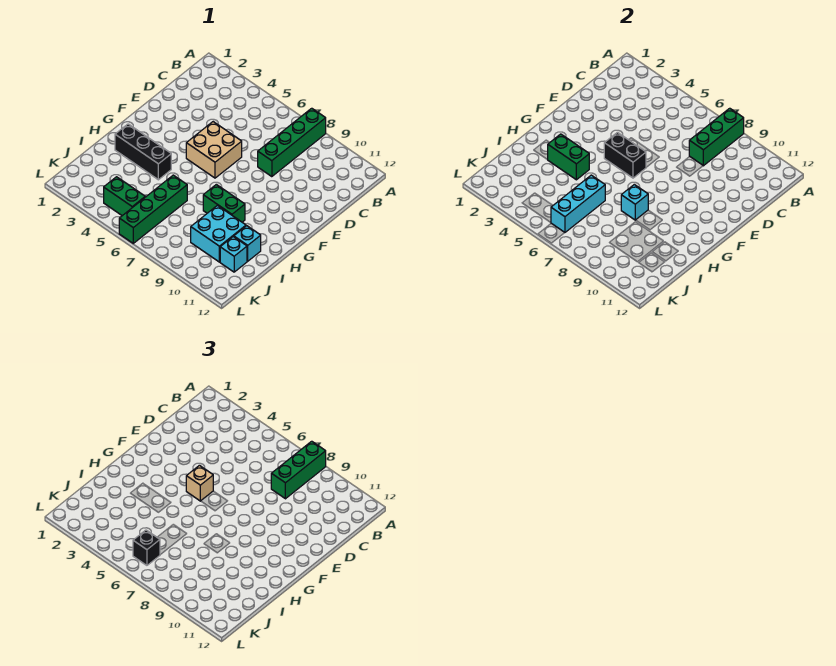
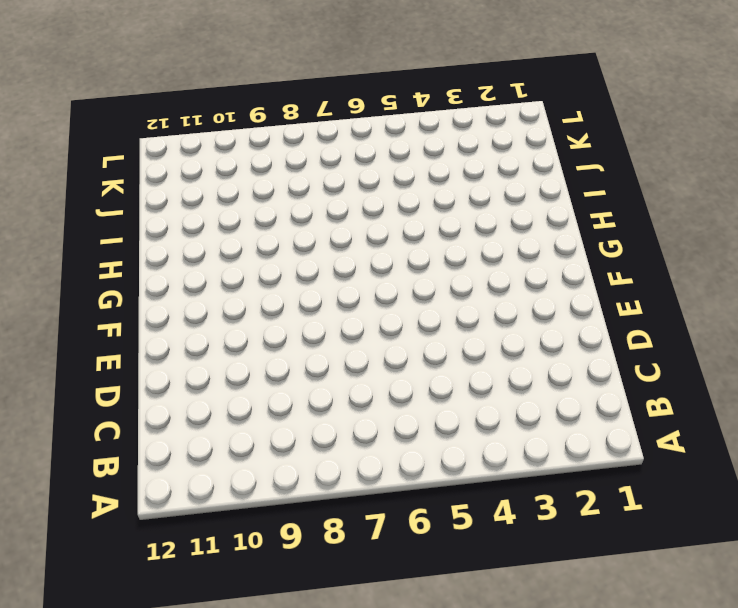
none -> green brick A8:D8 level 1
none -> tan brick E5:F6 level 1
none -> black brick H2:H4 level 1

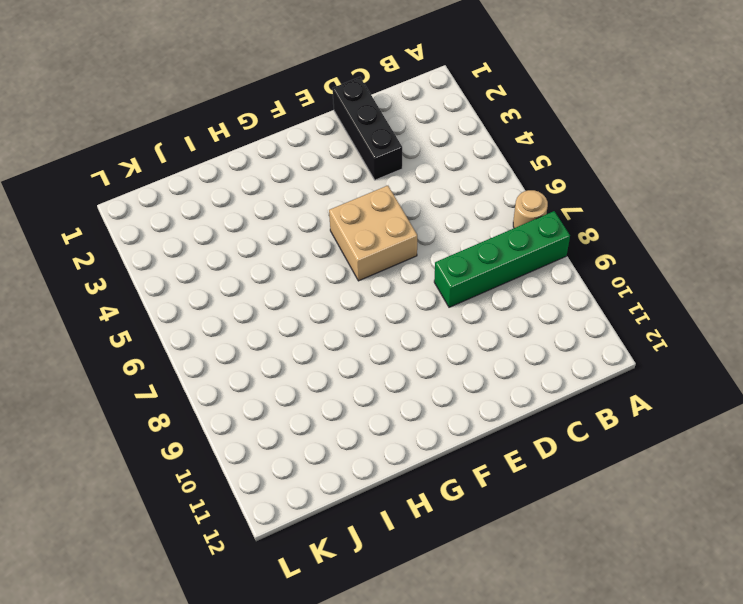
tan round brick A7 level 1 -> none
black brick D1:D3 level 1 -> black brick H2:H4 level 1
none -> green brick H8:H9 level 1
none -> green brick I6:L6 level 1
none -> cyan brick I9:J10 level 1

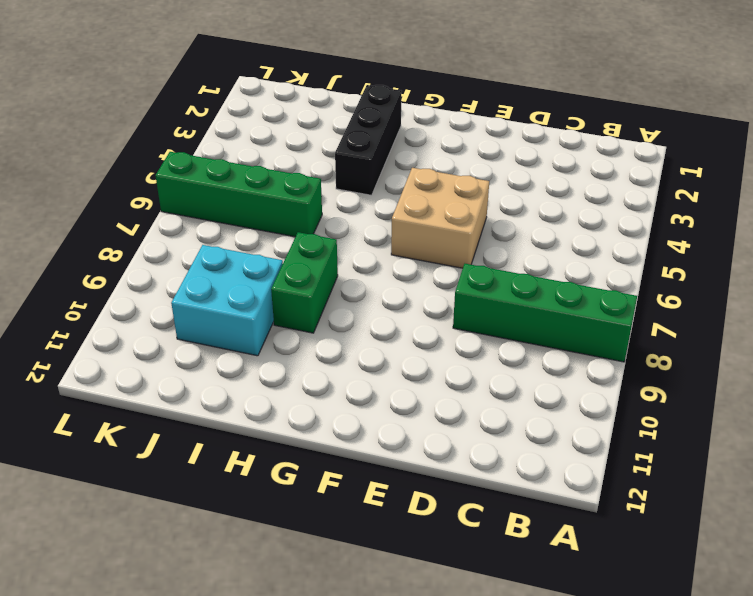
none -> cyan brick I11 level 1
none -> cyan brick J11 level 1
none -> green brick K4:K5 level 1

